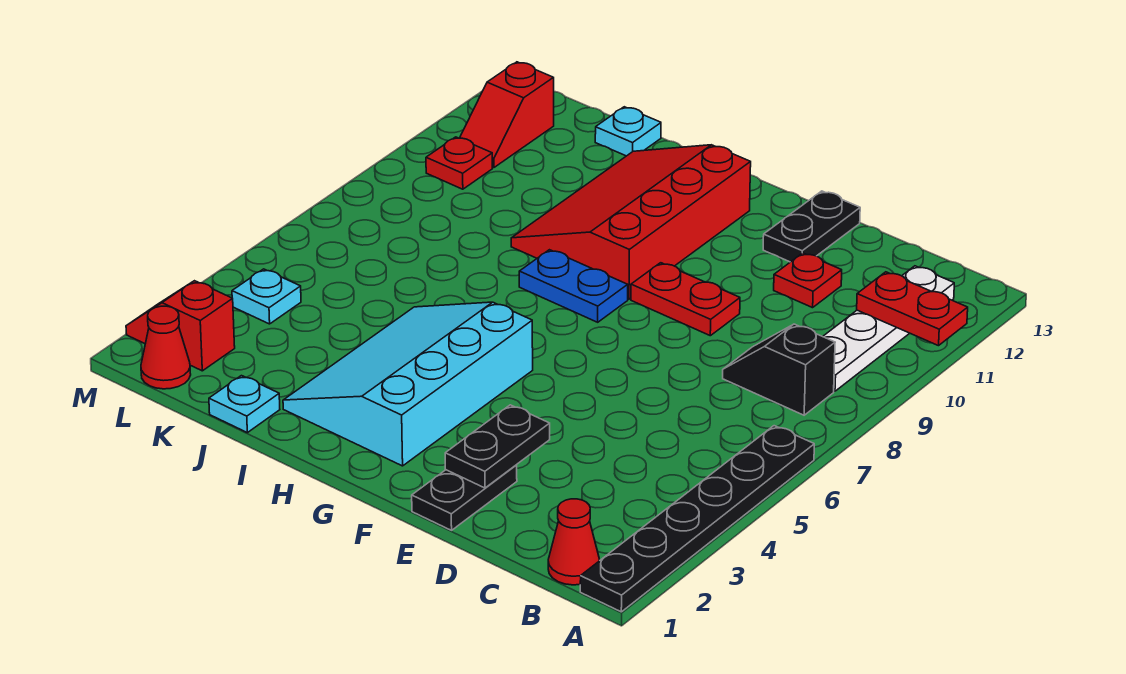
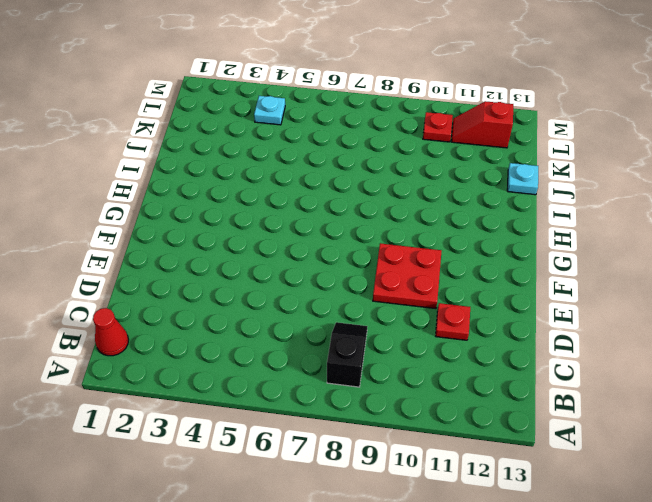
red plate E9:F10 level 1 -> red plate E9:F9 level 1
none -> black plate A1:A6 level 1
none -> white plate B9:B12 level 1
none -> black plate E1:E2 level 1

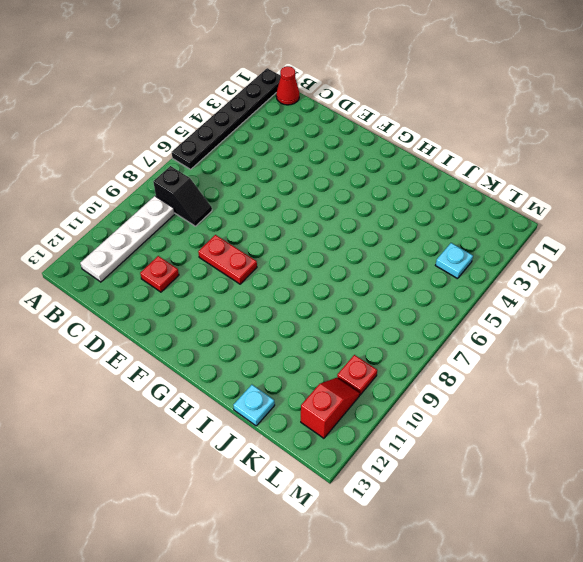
none -> black plate E1:E2 level 1
none -> black plate E12:E13 level 1
none -> cyan slope G2:I5 level 1 top G

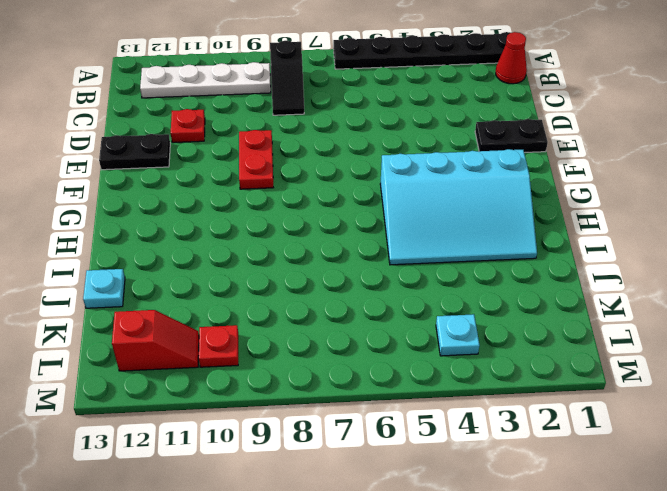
none -> blue plate G8:H8 level 1
none -> red slope G9:I12 level 1 top G
none -> cyan plate J1 level 1

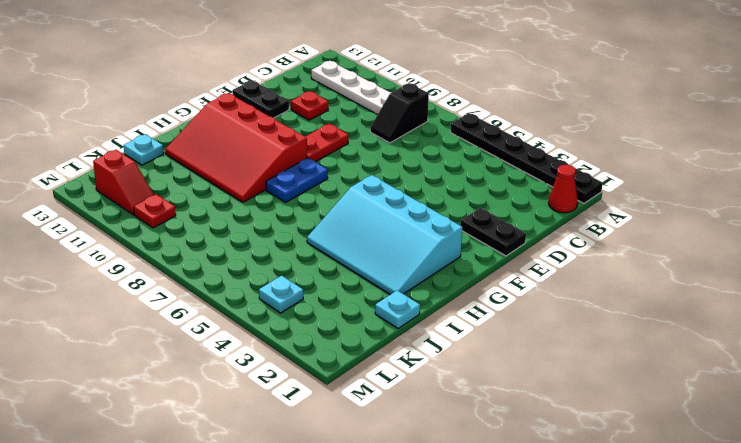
none -> red cone L1 level 1
none -> red slope L2:M2 level 1 top L
none -> red plate A11:B11 level 2

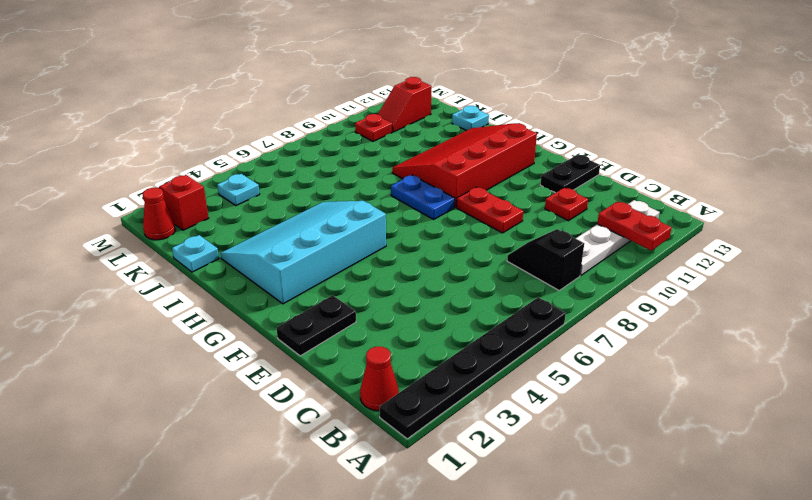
none -> black plate E2:E3 level 2

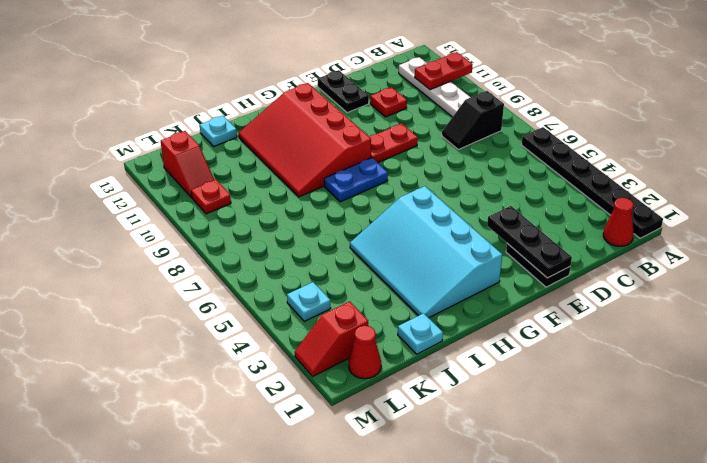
black plate E1:E3 level 2 -> black plate E2:E3 level 2

